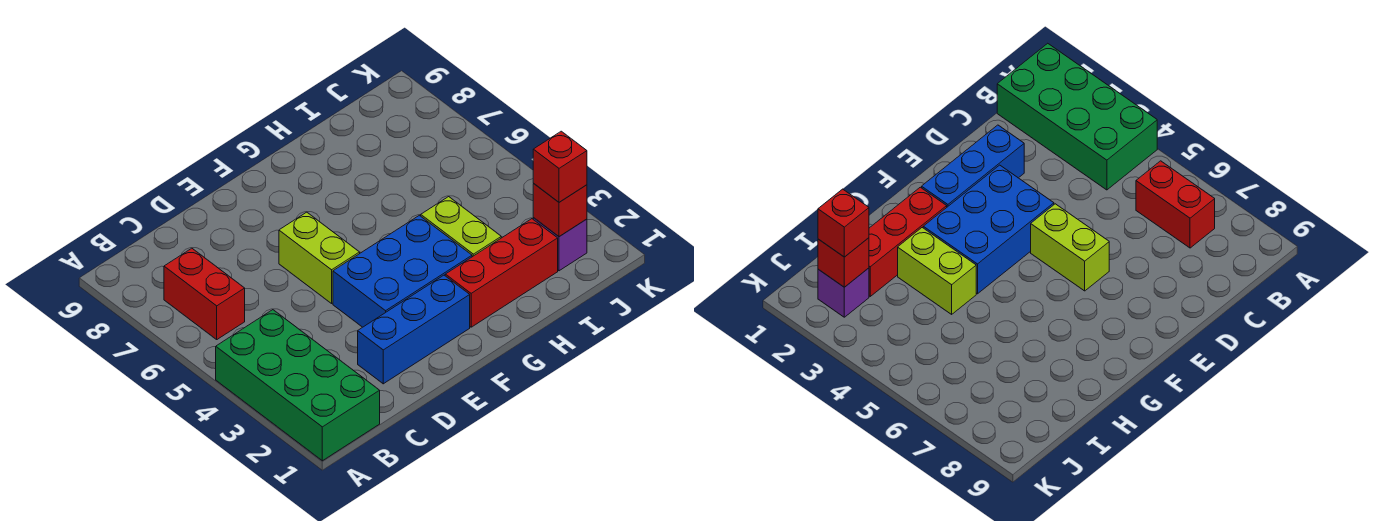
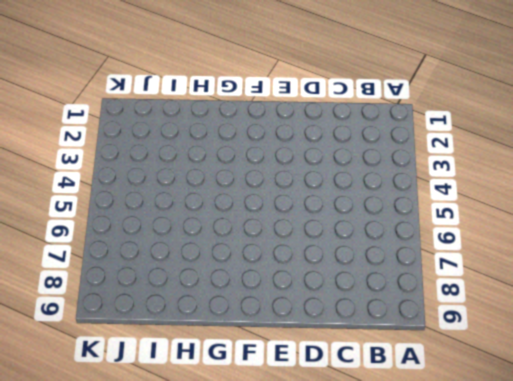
none -> green brick A1:B4 level 1
none -> red brick B6:B7 level 1

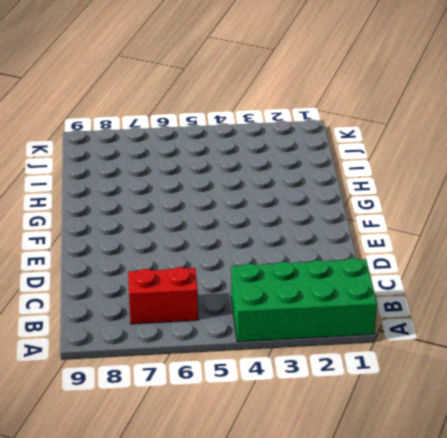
none -> blue brick D2:F2 level 1
none -> blue brick E3:G4 level 1

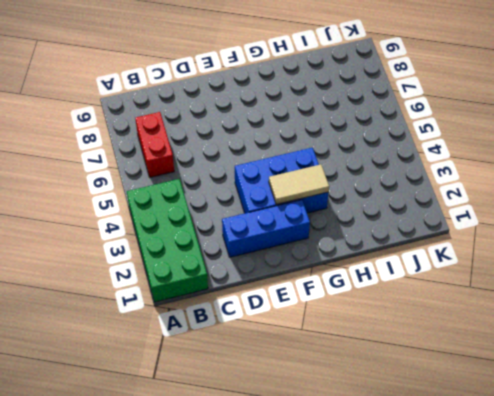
tan tile F3:G3 level 2 -> none
none -> lime brick E5:E6 level 1
none -> red brick G2:I2 level 1

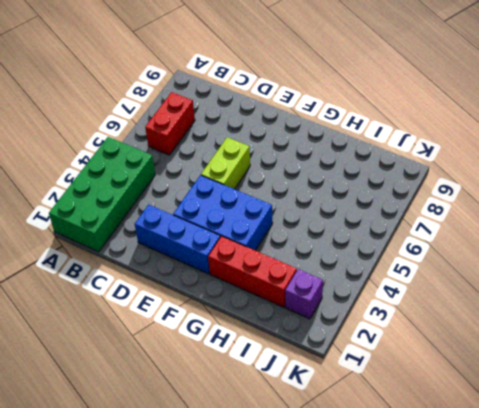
none -> lime brick H3:H4 level 1
none -> red brick J2 level 2

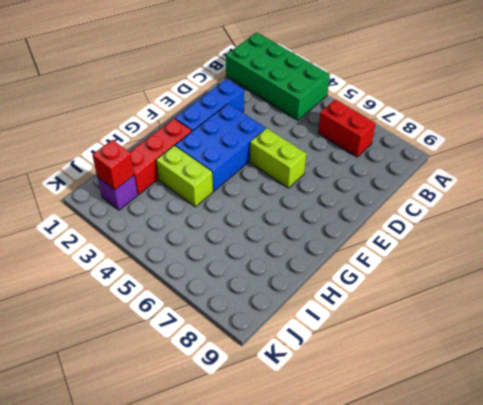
none -> red brick J2 level 3

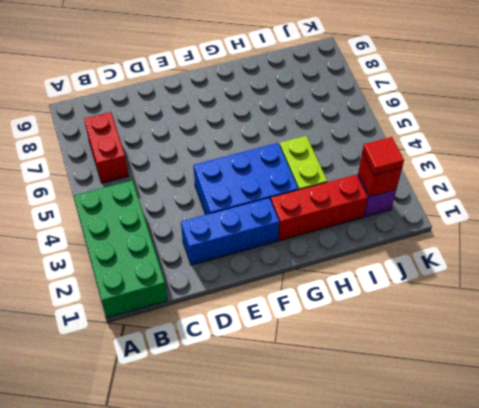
red tile J2 level 3 -> red brick J2 level 3
none -> lime brick E5:E6 level 1

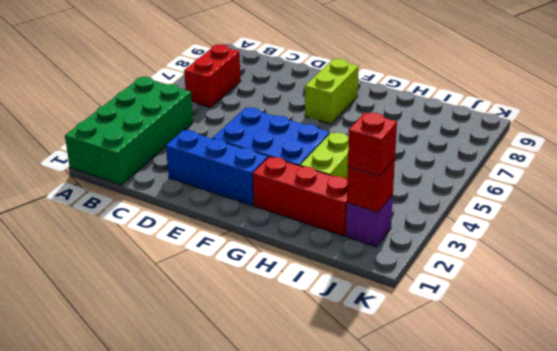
lime brick F7:F8 level 1 -> lime brick E5:E6 level 1

